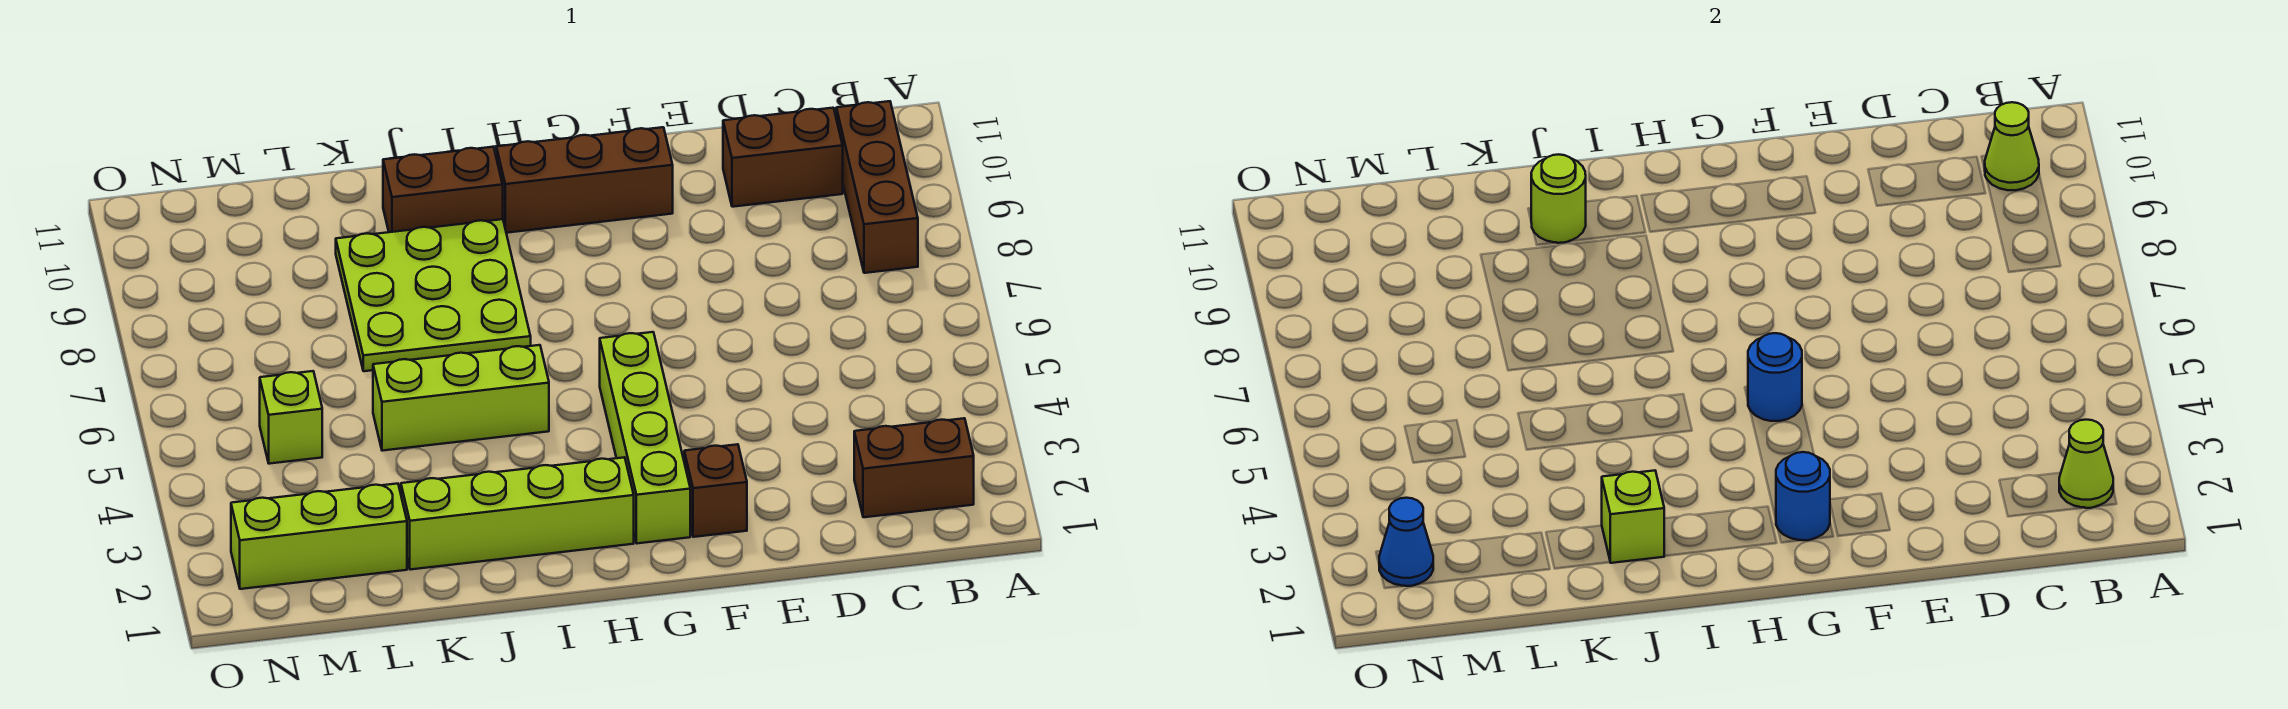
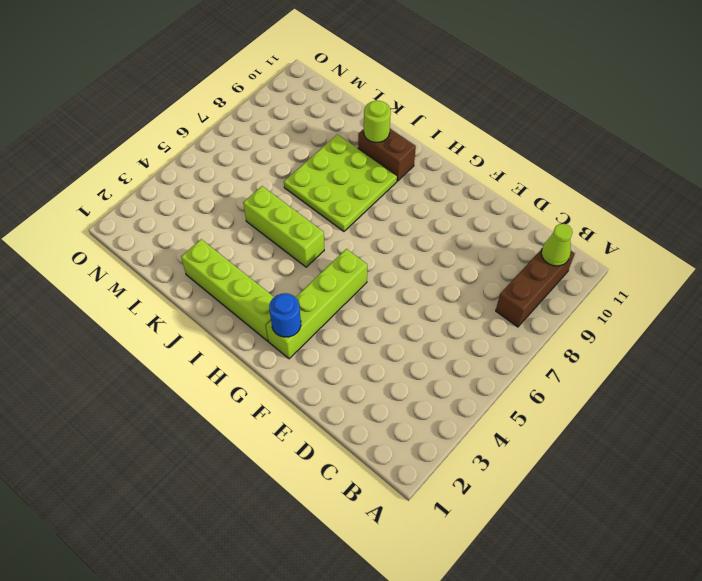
none -> brown brick B2:C2 level 1
none -> brown brick C10:D10 level 1
none -> brown brick F2 level 1

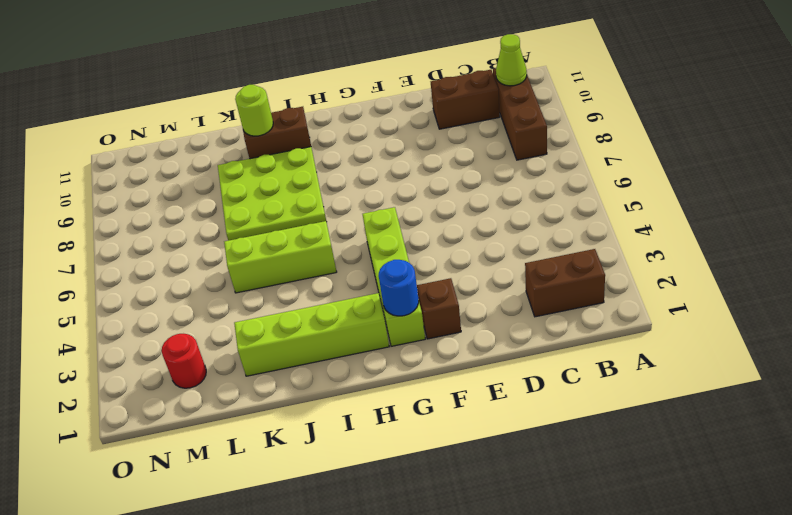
red round brick M2 level 1 -> lime brick L2:N2 level 1
none -> brown brick F10:H10 level 1
none -> lime brick M5 level 1
none -> lime cone B2 level 2

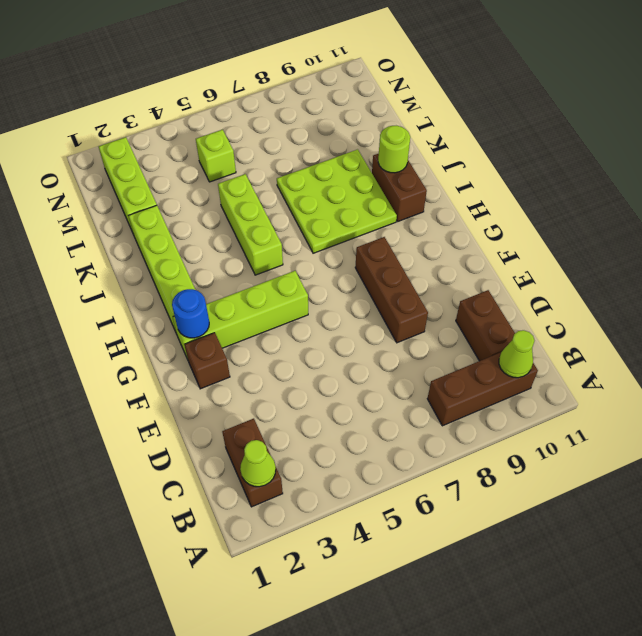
brown brick E8:G8 level 1 -> brown brick F10:H10 level 1
none -> blue round brick G5 level 2
none -> lime brick J2 level 2
none -> blue cone N2 level 2

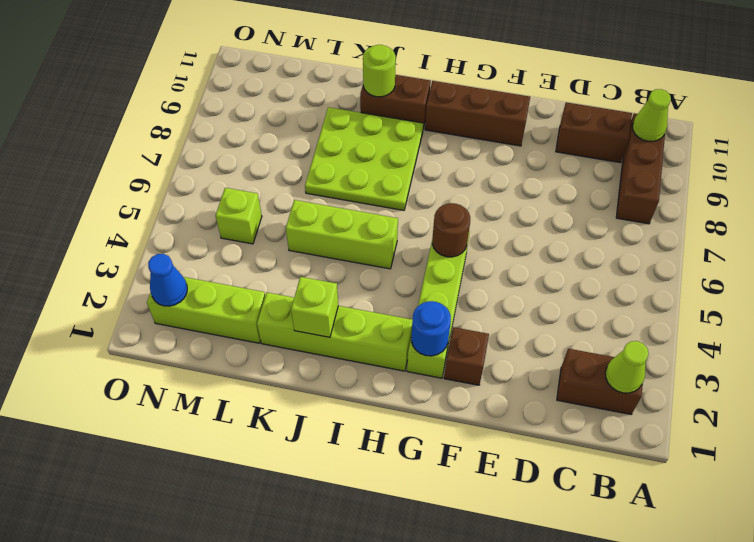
brown round brick G5 level 2 -> blue round brick G5 level 2

